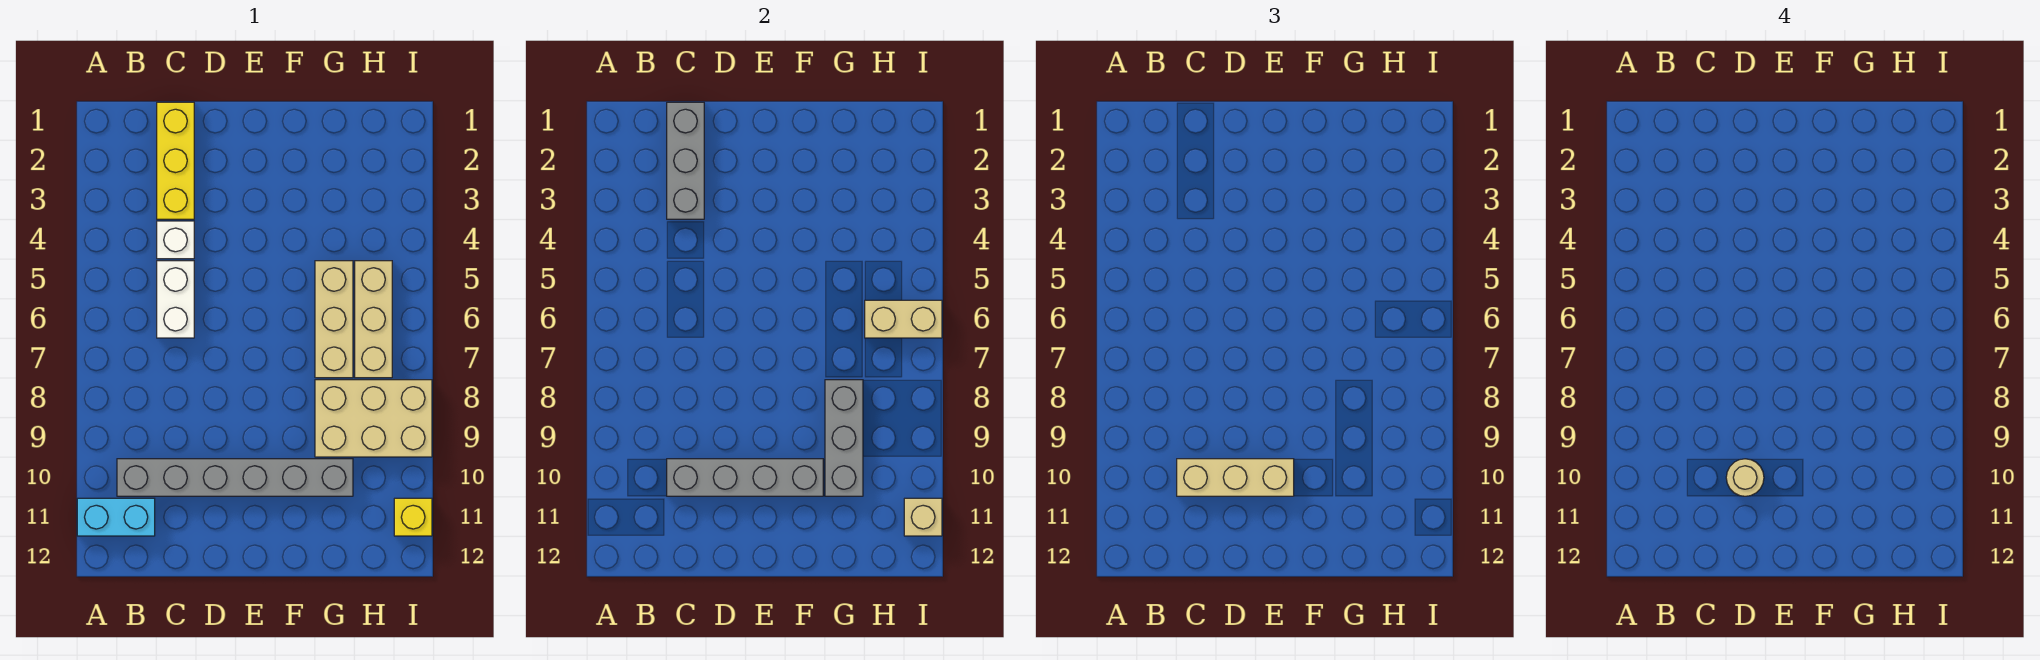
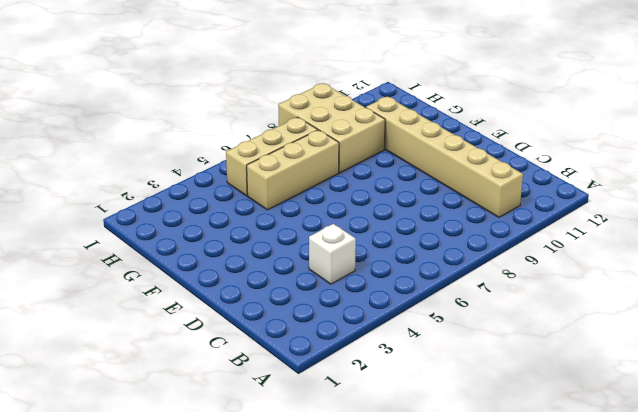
tan brick B10:G10 level 1 -> grey brick B10:G10 level 1
none -> cyan brick A11:B11 level 1
none -> yellow brick C1:C3 level 1
none -> white brick C5:C6 level 1

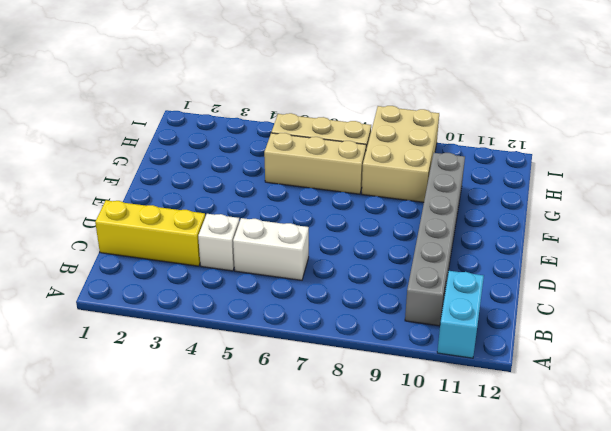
none -> yellow brick I11 level 1
none -> grey brick C1:C3 level 2
none -> grey brick C10:F10 level 2

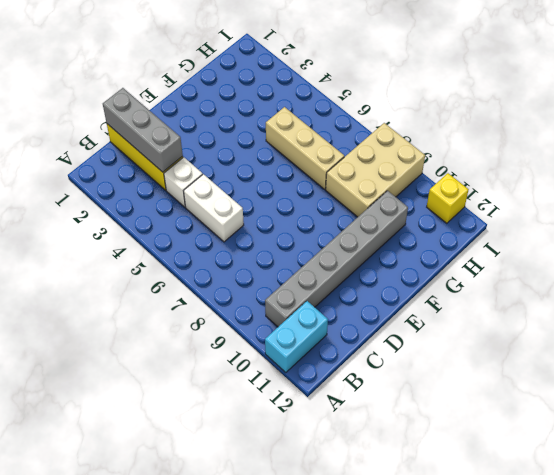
none -> tan brick H5:H7 level 1
none -> grey brick C10:F10 level 2
none -> grey brick G8:G10 level 2

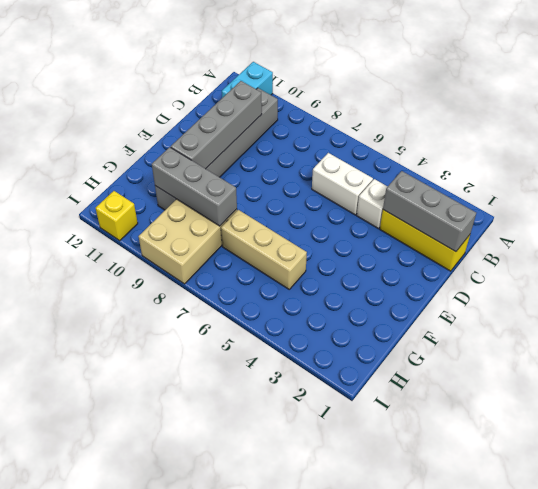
none -> tan brick H5:H7 level 1
none -> tan brick H6:I6 level 2
none -> tan brick I11 level 2

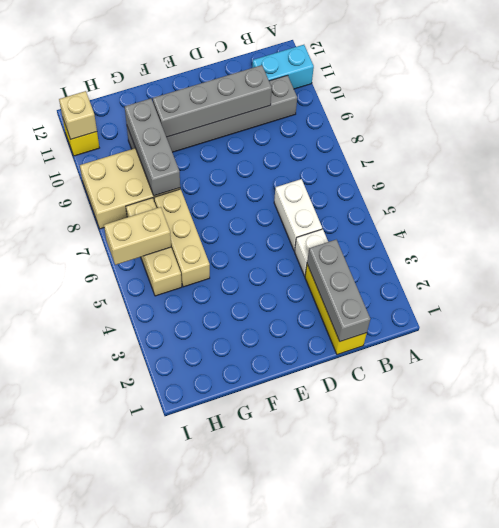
none -> tan brick C10:E10 level 3
none -> tan round brick D10 level 4

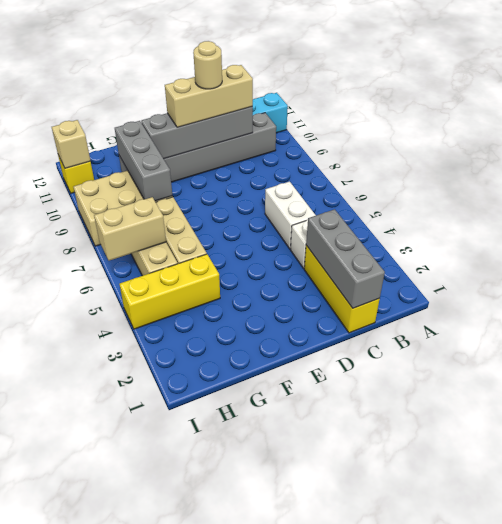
yellow brick G4:I4 level 1 -> none

